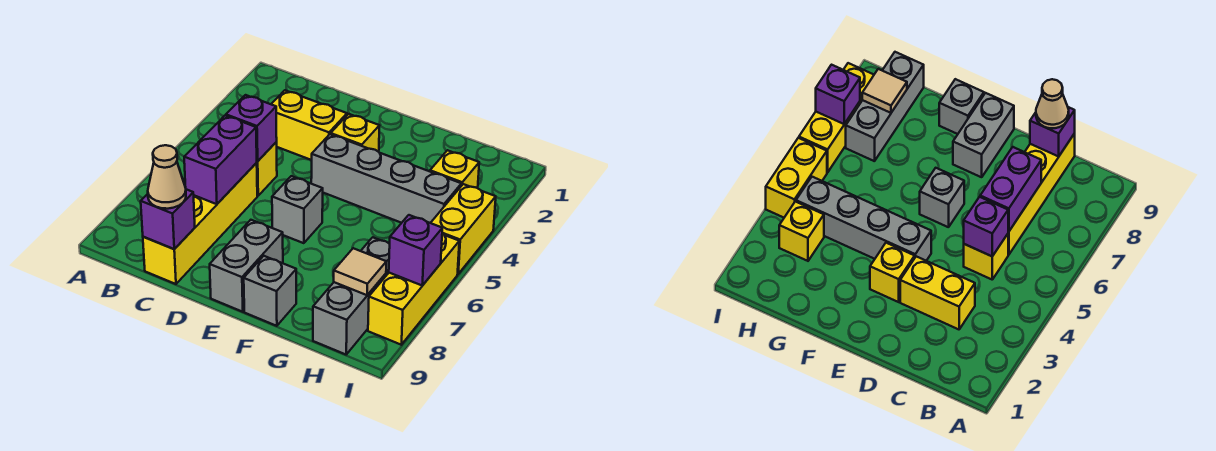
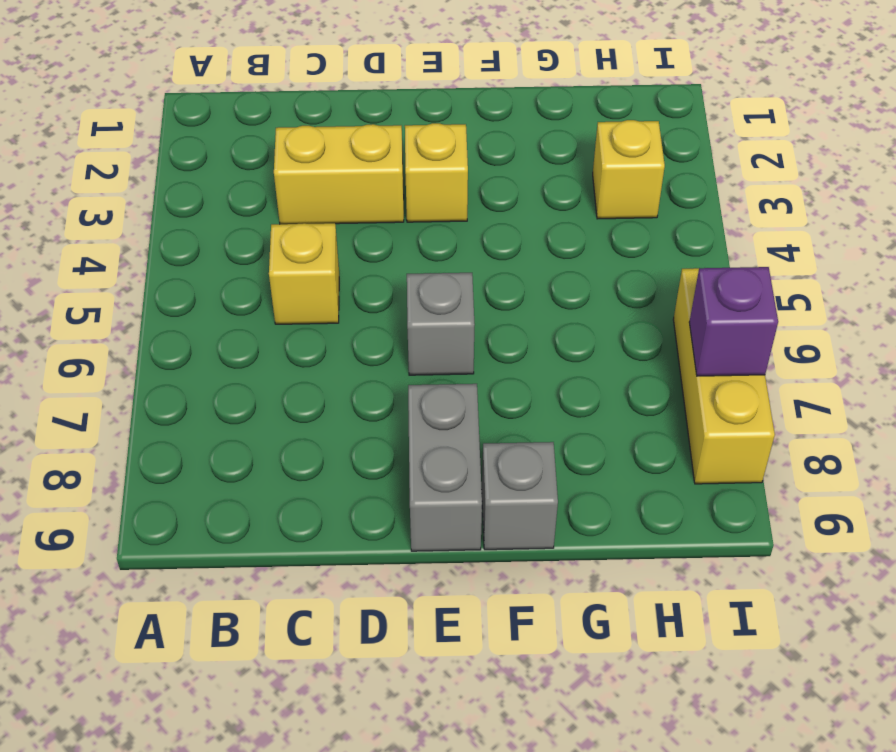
none -> yellow brick C6:C9 level 1
none -> grey brick E4:H4 level 1
none -> grey brick H7:H9 level 1

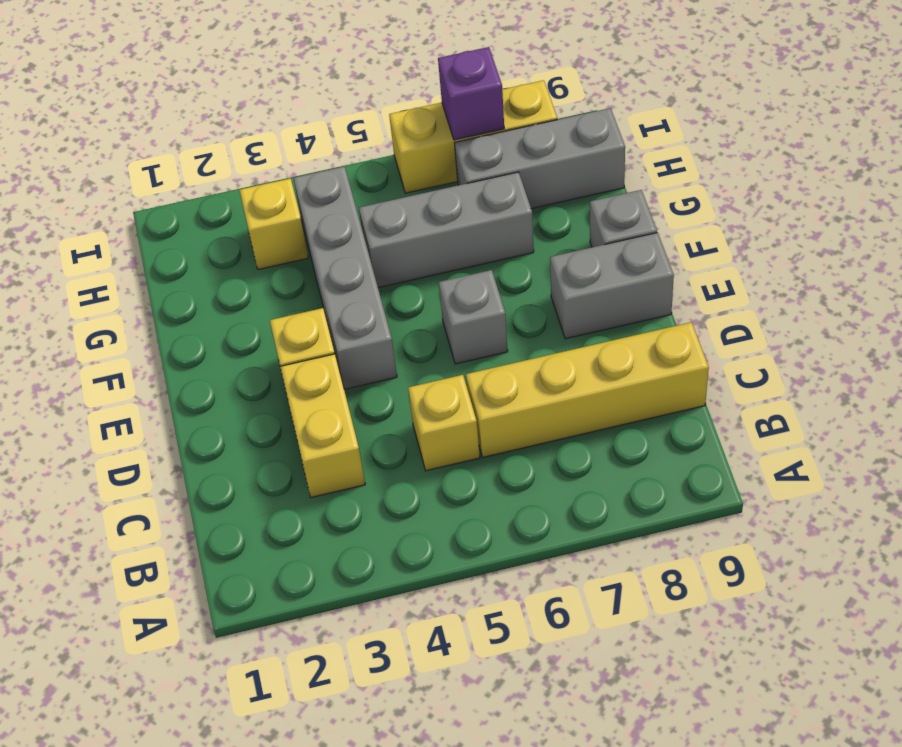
grey brick G5:G7 level 1 -> none
none -> yellow brick I4:I5 level 1
none -> purple brick C5 level 2
none -> purple brick C6:C7 level 2

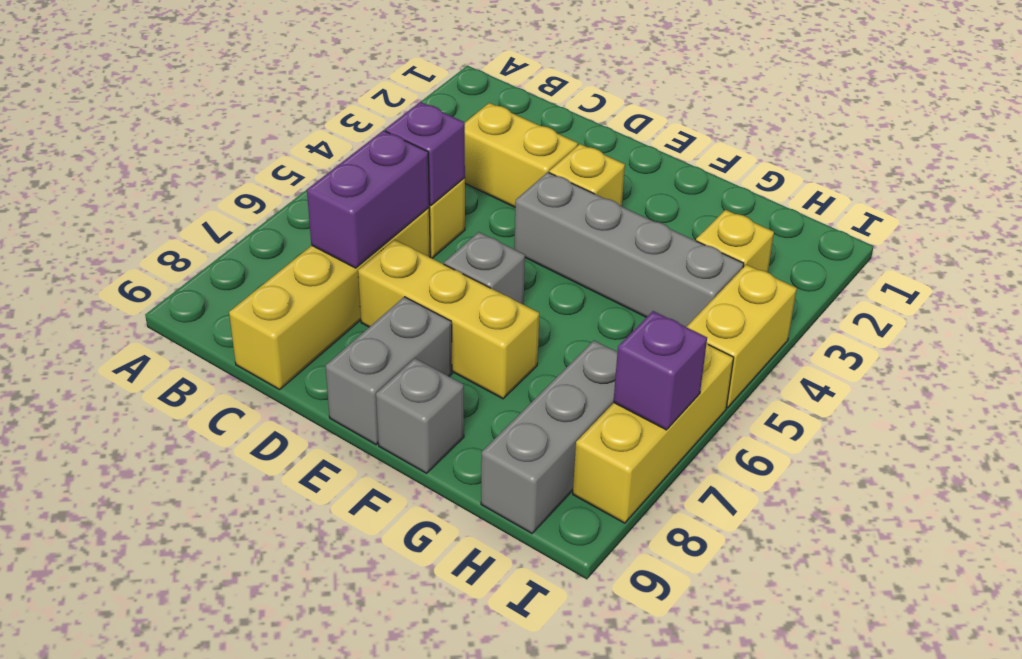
yellow brick D7:F7 level 1 -> none
none -> purple brick C9 level 2
none -> tan tile H8 level 2
none -> tan cone C9 level 3

